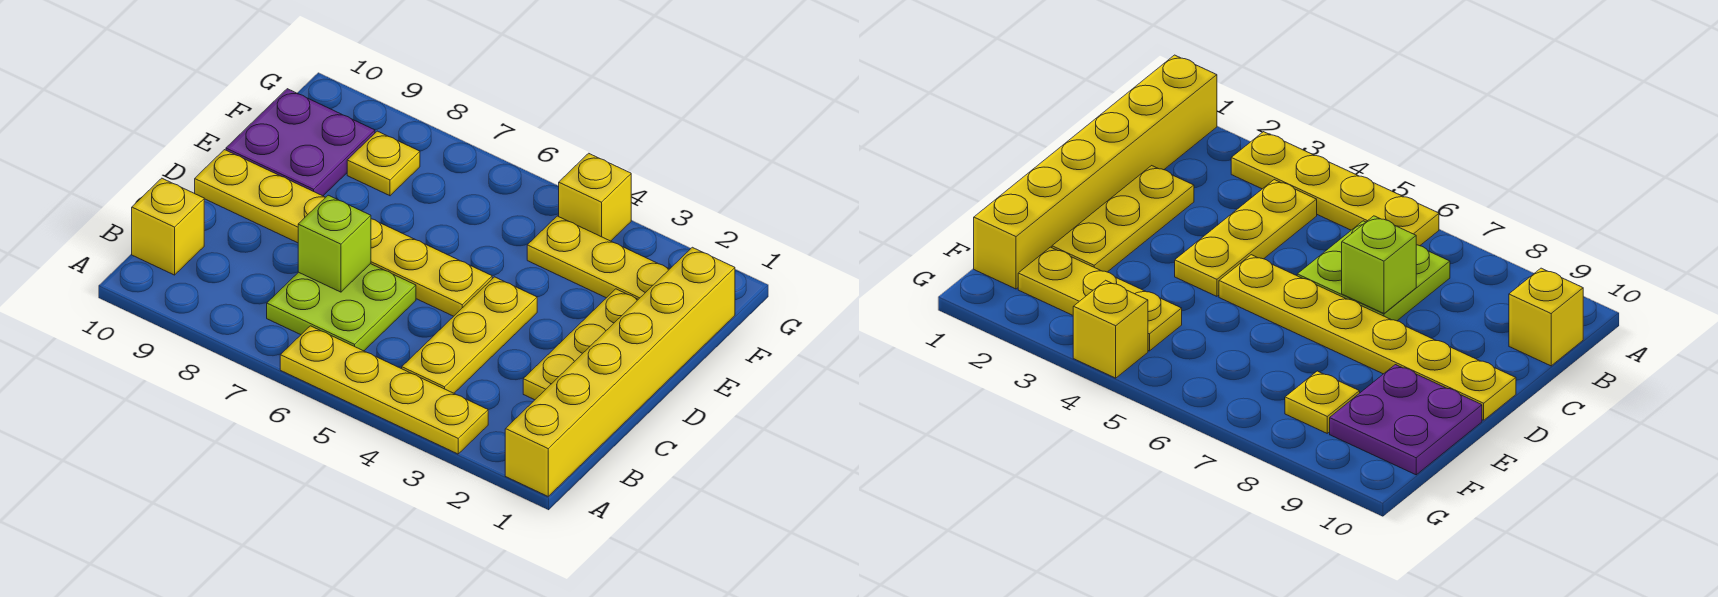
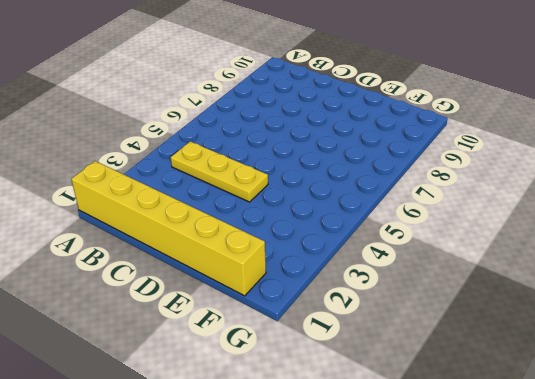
none -> yellow plate A3:A6 level 1
none -> lime plate B6:C7 level 1
none -> yellow brick B10 level 1

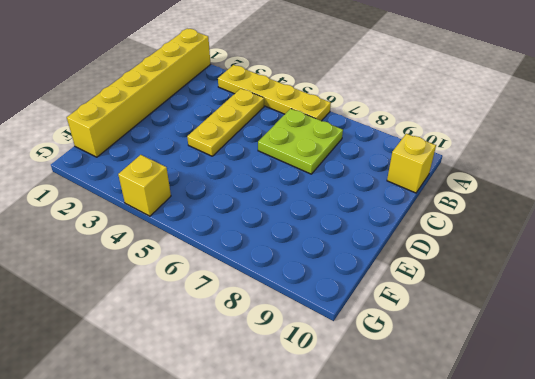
none -> yellow plate C2:E2 level 1
none -> yellow plate D5:D10 level 1
none -> purple plate E9:F10 level 1

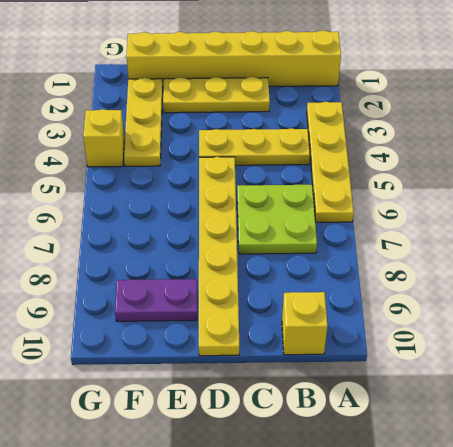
purple plate E9:F9 level 1 -> purple plate E9:F10 level 1
none -> yellow plate F8 level 1
none -> lime brick C7 level 2

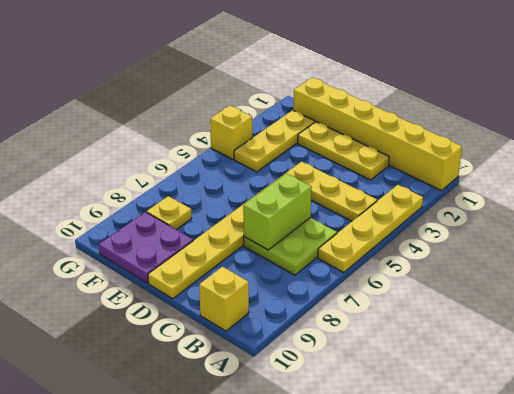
lime brick C6:C7 level 2 -> lime brick C7 level 2

